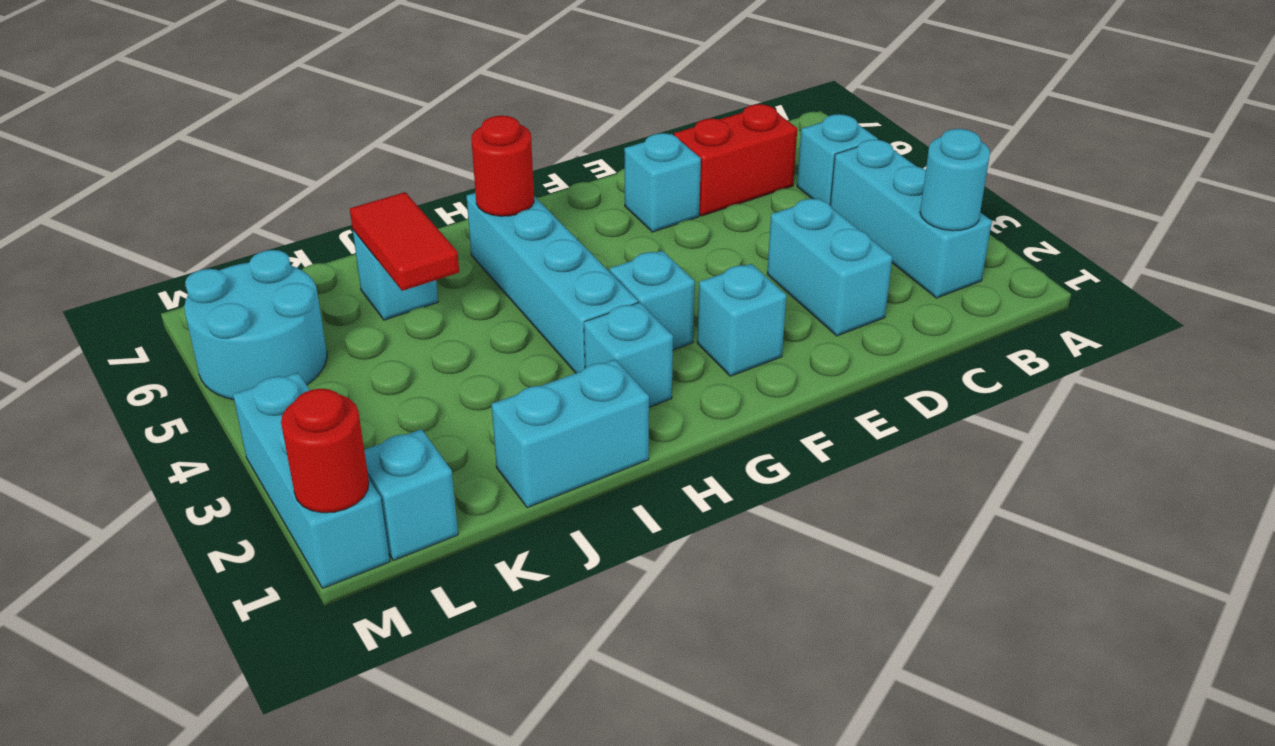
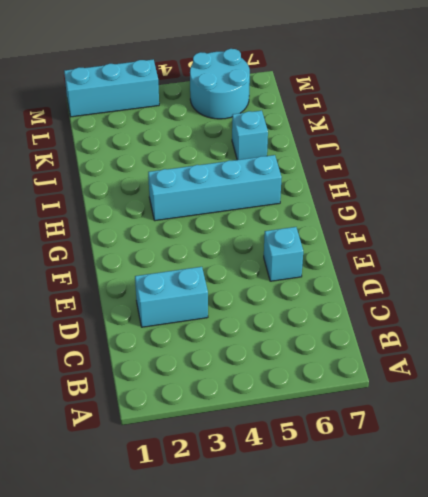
none -> cyan brick B2:B4 level 1
none -> cyan brick B5 level 1
none -> red brick C6:D6 level 1

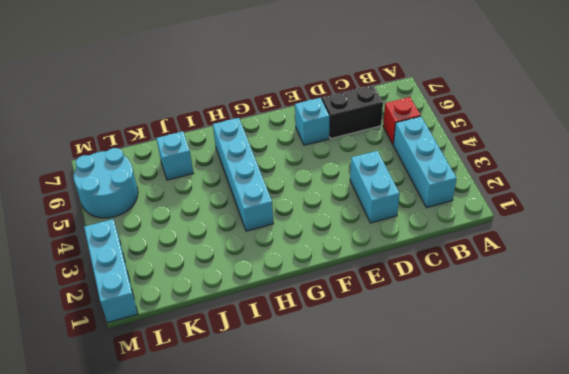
red brick B5 level 1 -> cyan brick B5 level 1
black brick C6:D6 level 1 -> red brick C6:D6 level 1
none -> cyan brick F2 level 1
none -> cyan brick G3 level 1
none -> cyan brick H2 level 1

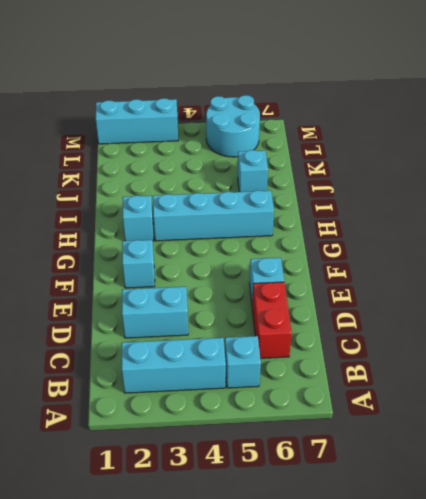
none -> cyan brick G3 level 1
none -> cyan brick I1:J1 level 1
none -> cyan brick L1 level 1

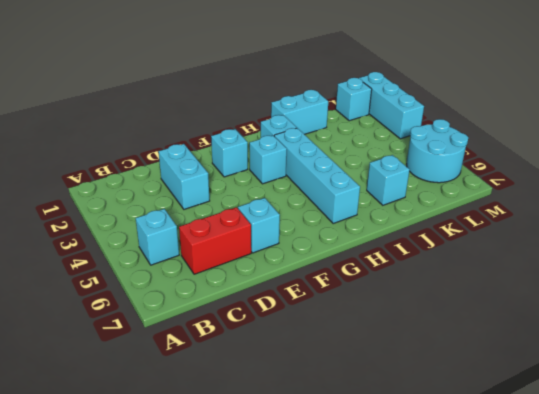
none -> cyan brick B2:B4 level 1
none -> cyan round brick B2 level 2
none -> red round brick H6 level 2

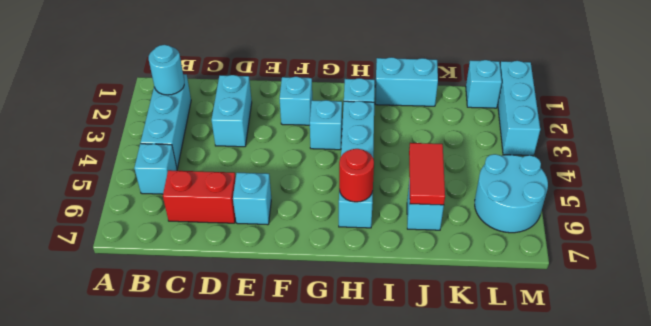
none -> red round brick M1 level 2

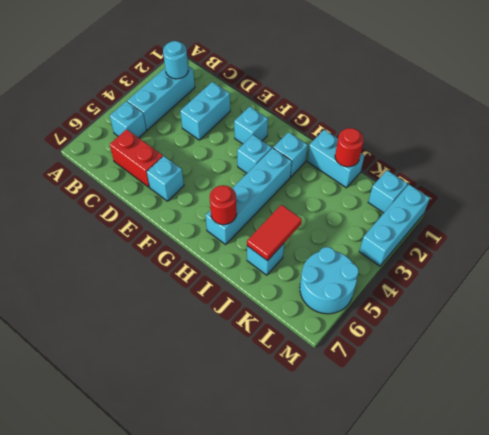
red round brick J1 level 2 -> red round brick M1 level 2

